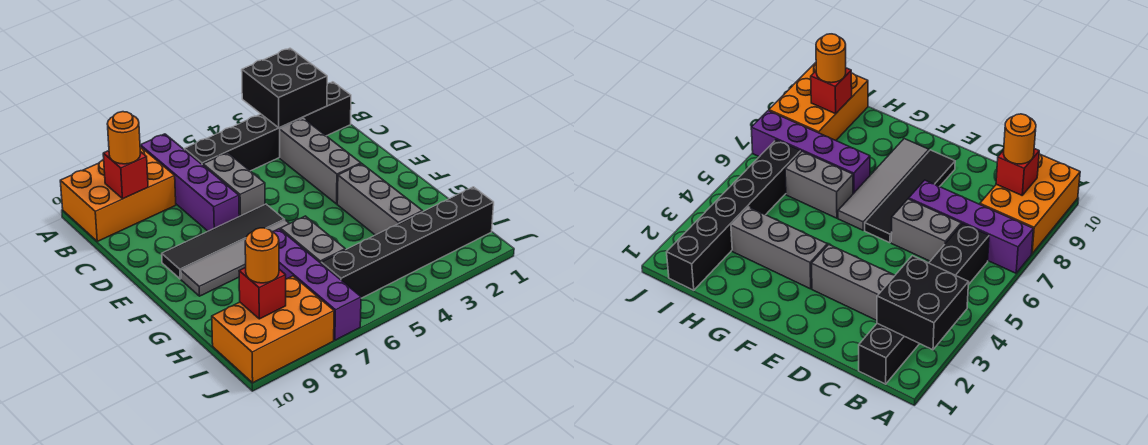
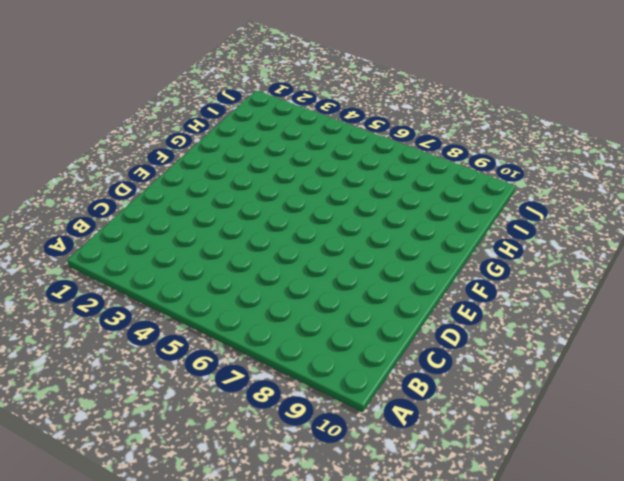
none -> purple brick A7:D7 level 1
none -> orange brick A8:B10 level 1
none -> black brick B1:B6 level 1

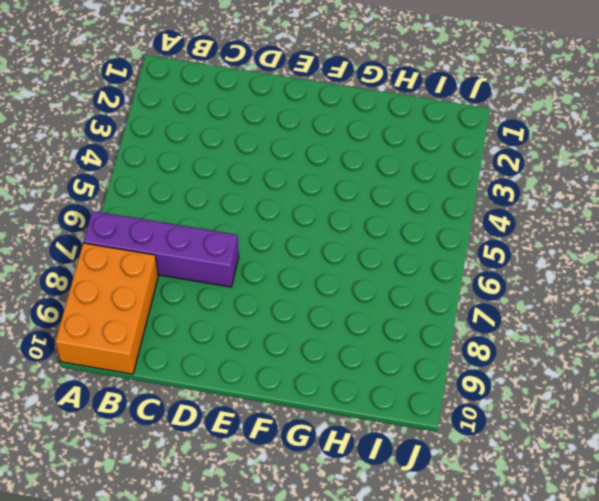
none -> black brick B1:B6 level 1
none -> grey brick C3:E3 level 1
none -> grey brick C6:D6 level 1

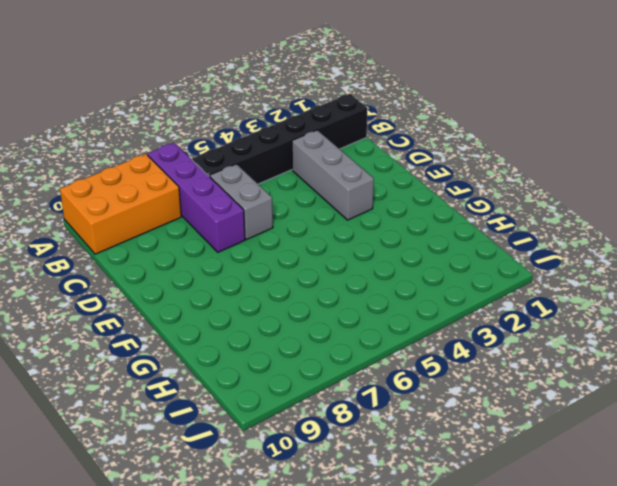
none -> black tile E6:E9 level 1
none -> grey brick F3:H3 level 1
none -> grey tile F6:F9 level 1

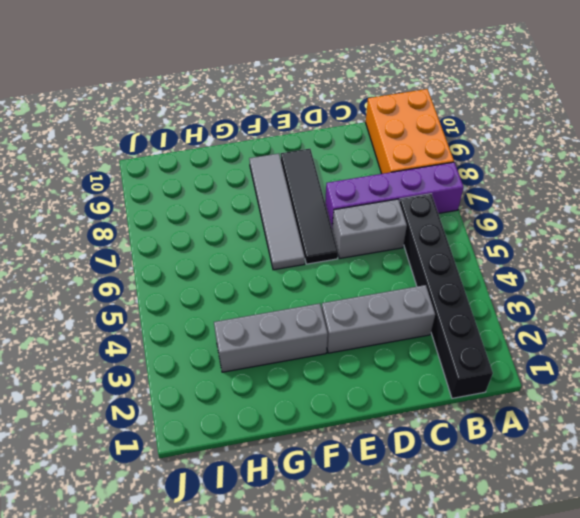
none -> grey brick G6:H6 level 1
none -> purple brick G7:J7 level 1
none -> black brick I1:I6 level 1

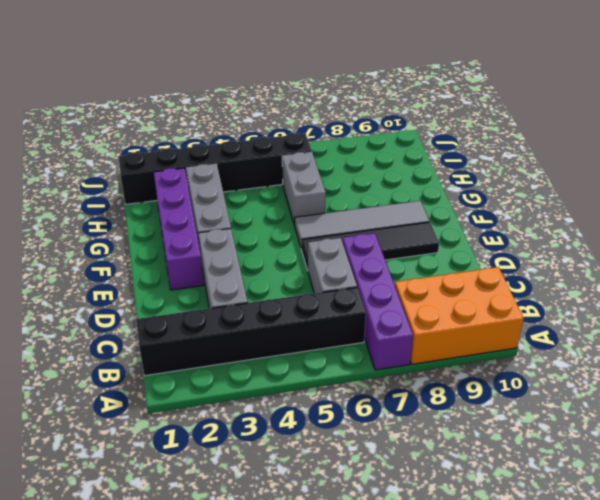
purple brick E2:H2 level 1 -> purple brick G7:J7 level 1
none -> orange brick I8:J10 level 1
none -> black brick A2:B3 level 2
none -> red brick B9 level 2

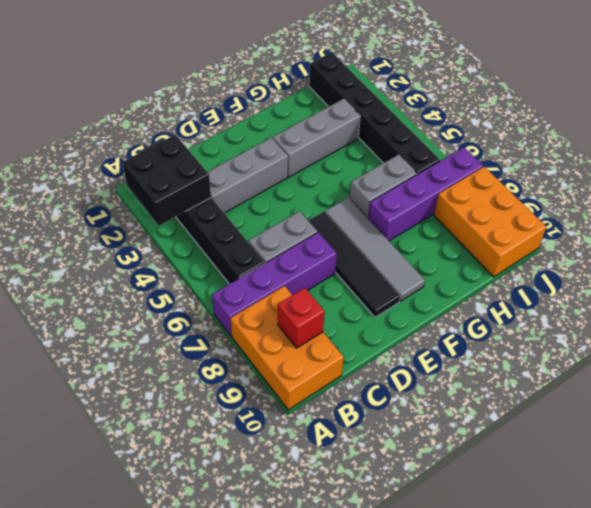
none -> red brick I9 level 2
none -> orange round brick B9 level 3
none -> orange round brick I9 level 3

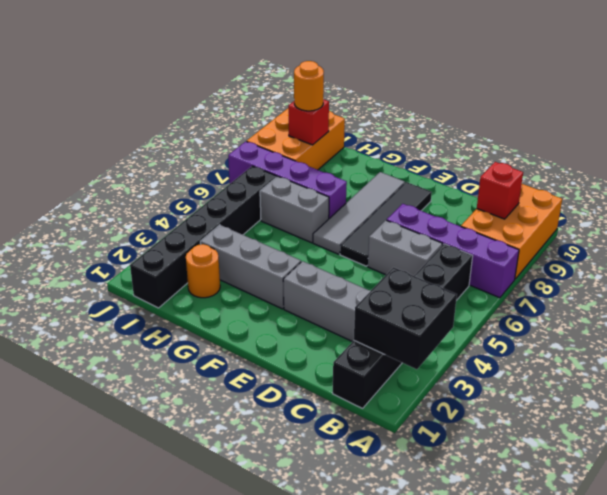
orange round brick H2 level 1 -> orange round brick B9 level 3

